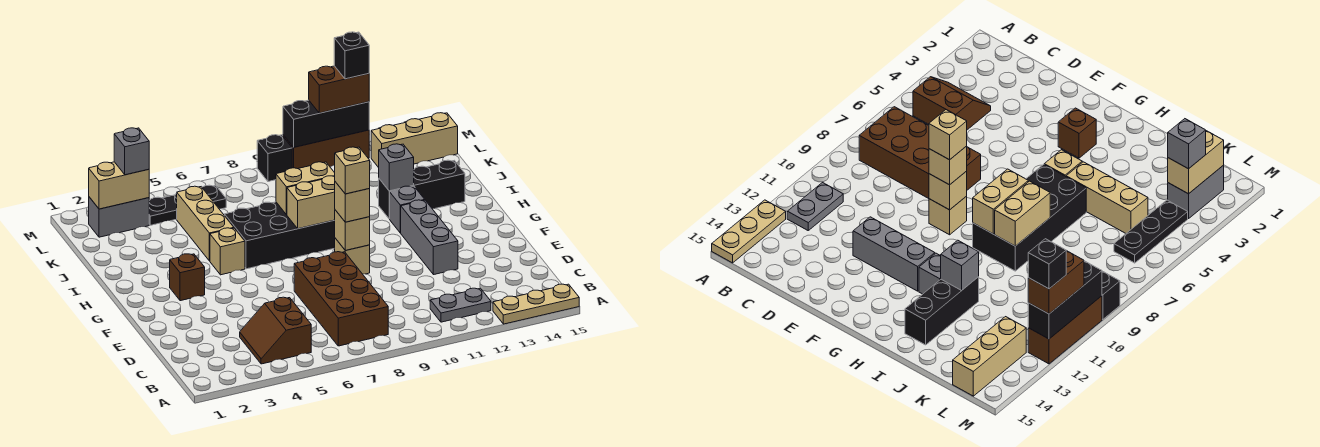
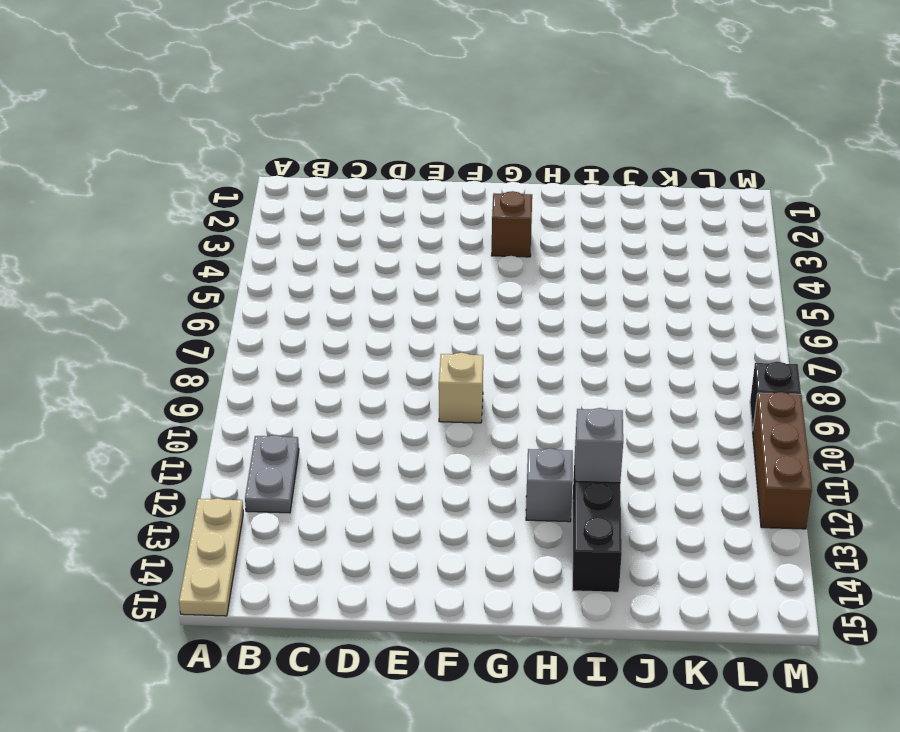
none -> brown slope B4:C5 level 1 top 5
none -> brown brick B7:E8 level 1
none -> grey brick E12:G12 level 1

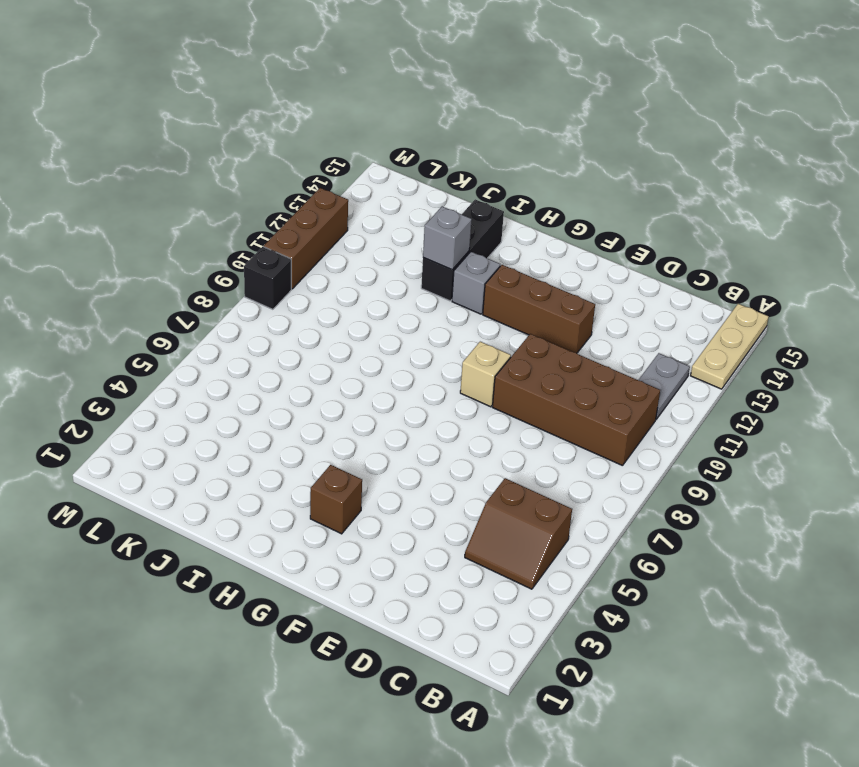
brown brick B9:E10 level 1 -> brown brick B7:E8 level 1
brown brick E12:G12 level 1 -> grey brick E12:G12 level 1
none -> tan brick H5 level 1
none -> black brick H6:I9 level 1
none -> tan brick I5:K5 level 1

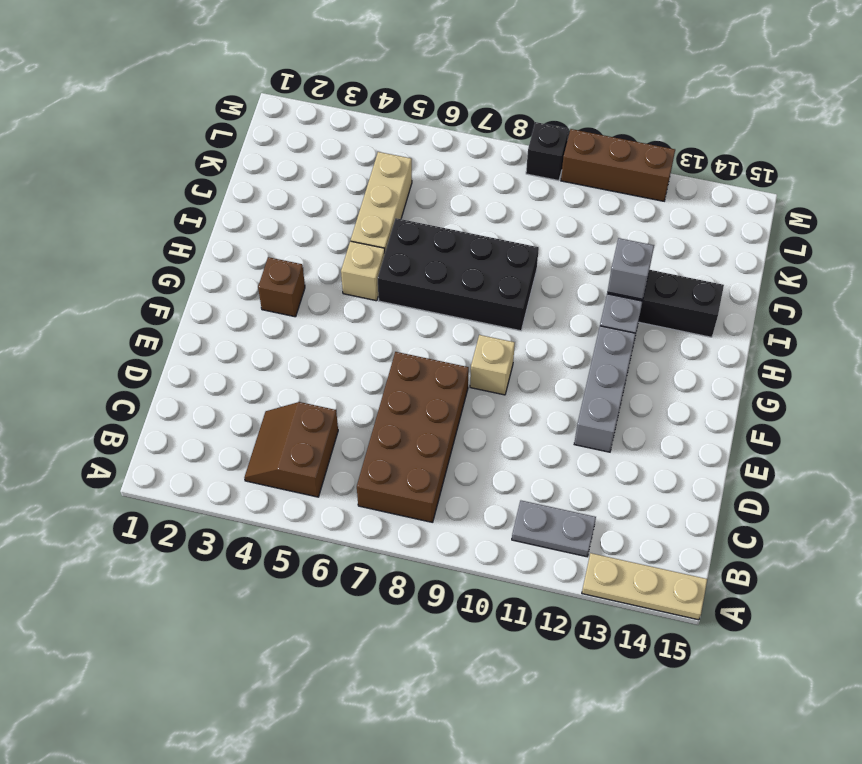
none -> grey brick L2:L3 level 1
none -> black plate L4:L6 level 1
none -> tan brick L13:L15 level 1

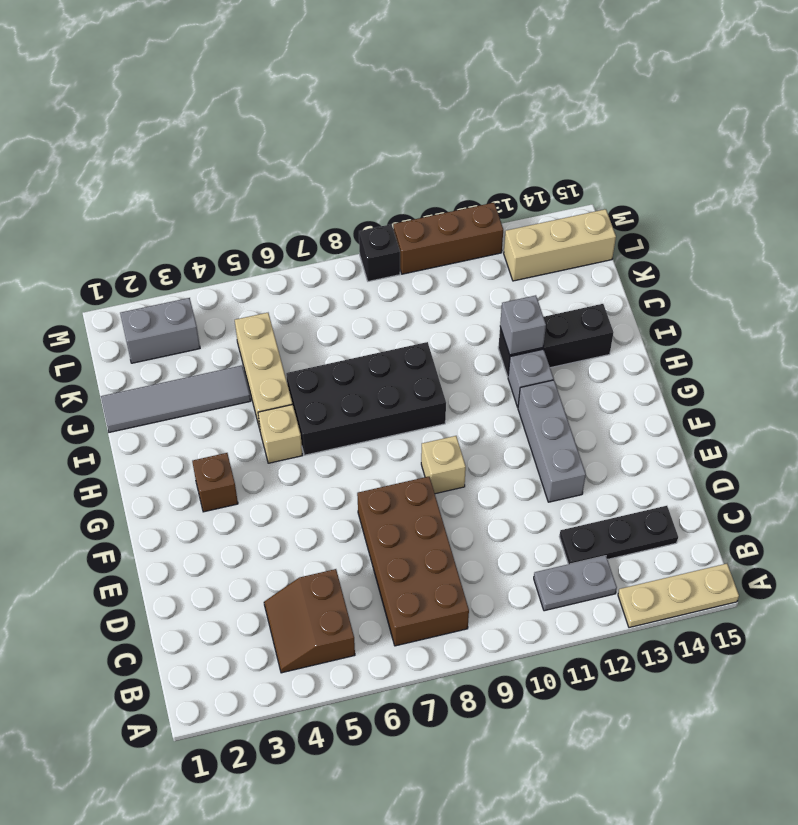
black plate C12:C14 level 1 -> black plate L4:L6 level 1
grey tile J1:J4 level 1 -> none
none -> tan brick F9 level 2
none -> tan brick H8:H9 level 2
none -> tan brick I8:I9 level 2

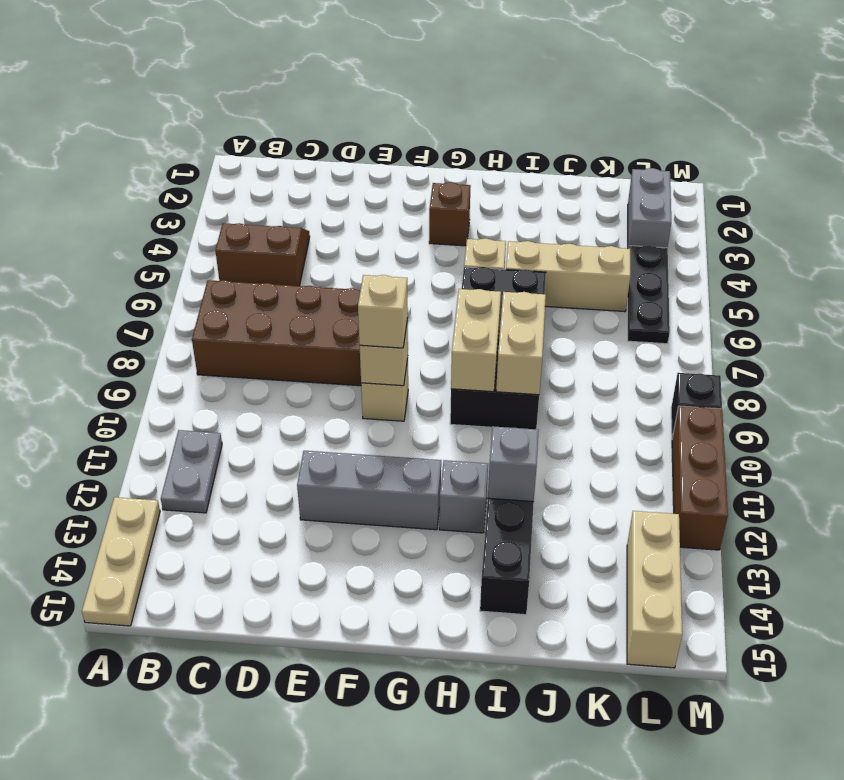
none -> tan brick L2:L3 level 2
none -> black brick M10:M12 level 2
none -> grey brick L3 level 3

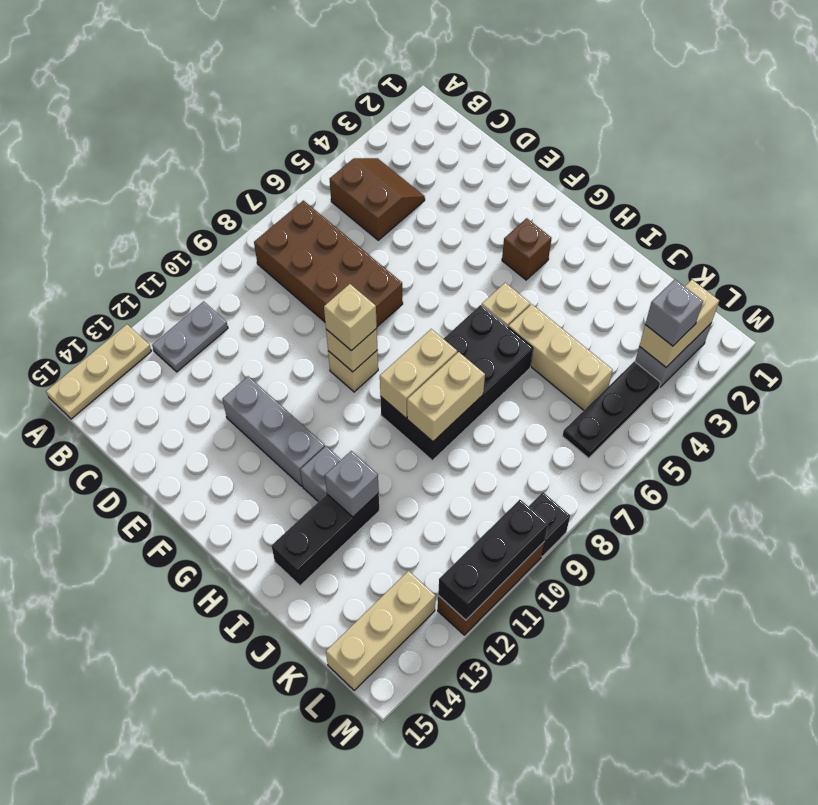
none -> brown brick M11:M12 level 3
none -> tan brick F9 level 4
none -> black brick M12 level 4

